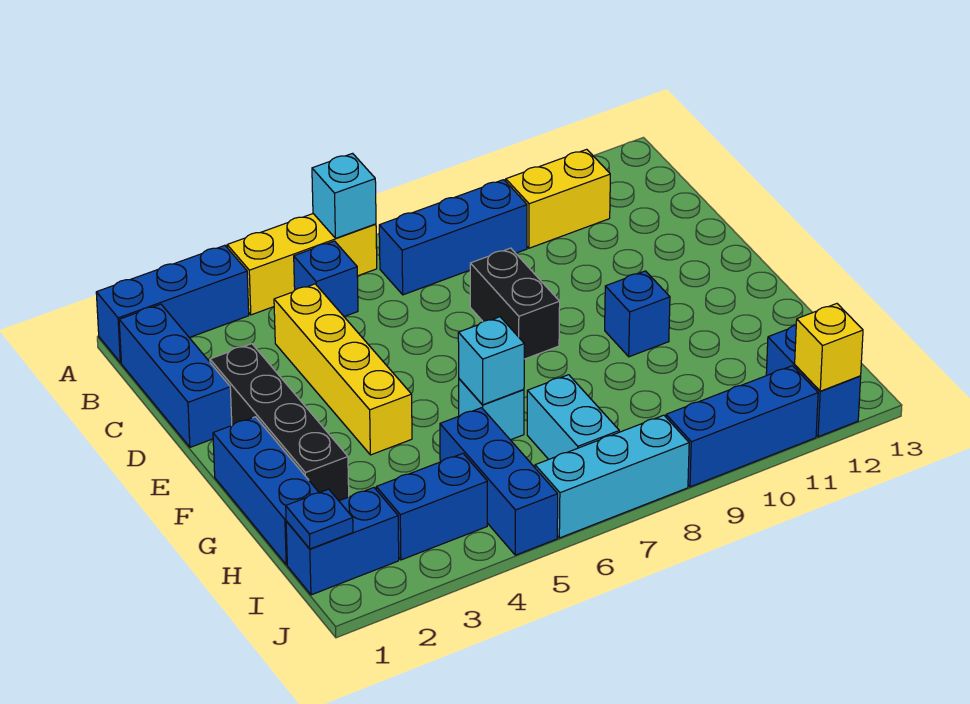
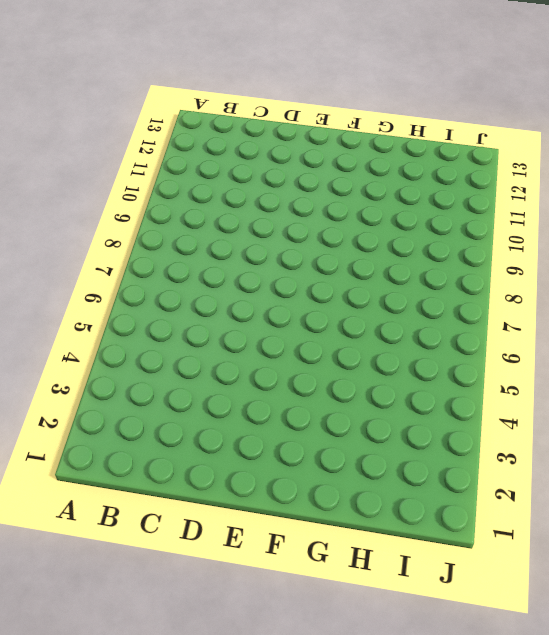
none -> blue brick A1:A3 level 1
none -> yellow brick A4:A6 level 1
none -> blue brick B1:D1 level 1

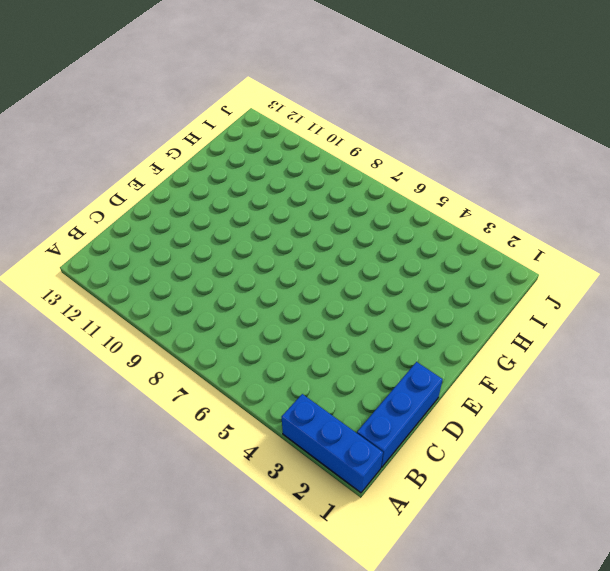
none -> yellow brick A4:A6 level 1
none -> blue brick B5 level 1
none -> blue brick B7:B9 level 1

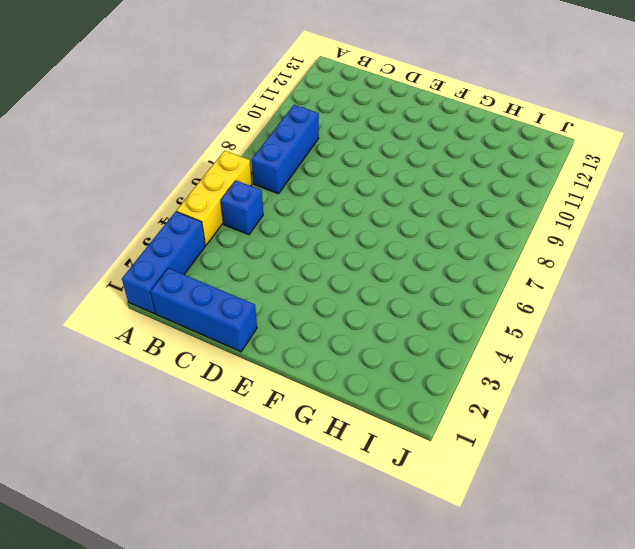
none -> yellow brick B10:B11 level 1
none -> yellow brick C4:F4 level 1
none -> black brick D2:G2 level 1

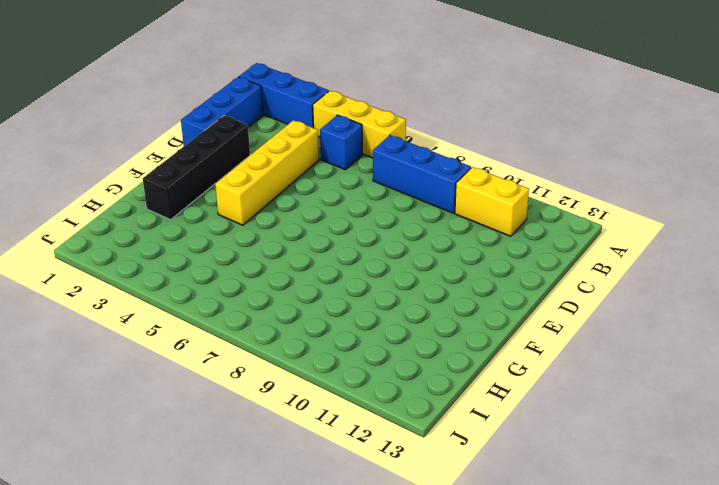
none -> black brick D8:E8 level 1
none -> blue brick F1:H1 level 1
none -> blue brick F10 level 1

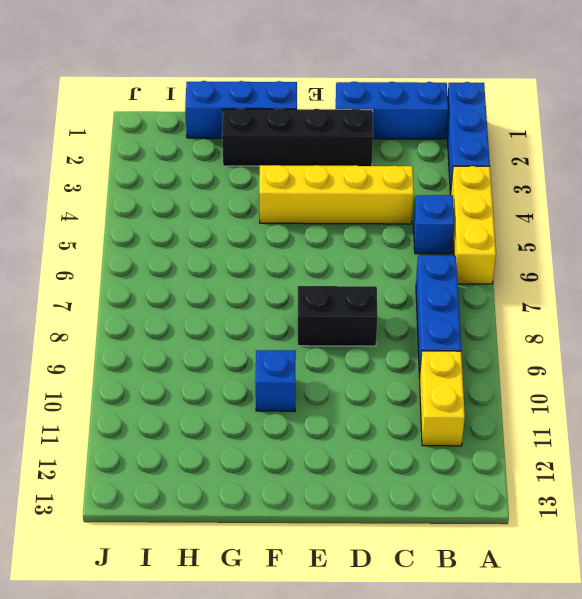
none -> cyan brick G6 level 1
none -> blue brick H5:J5 level 1
none -> cyan brick H7:I7 level 1

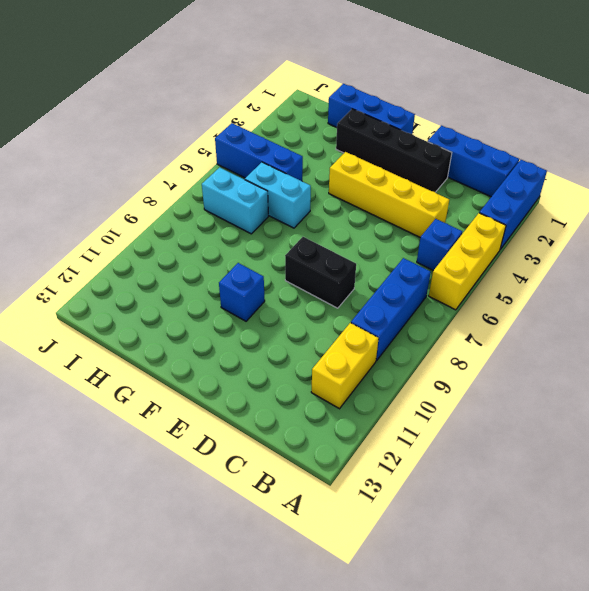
cyan brick G6:H6 level 1 -> cyan brick G6 level 1
none -> blue brick I1:I2 level 1
none -> blue brick I3:I4 level 1
none -> blue brick I12:J12 level 1

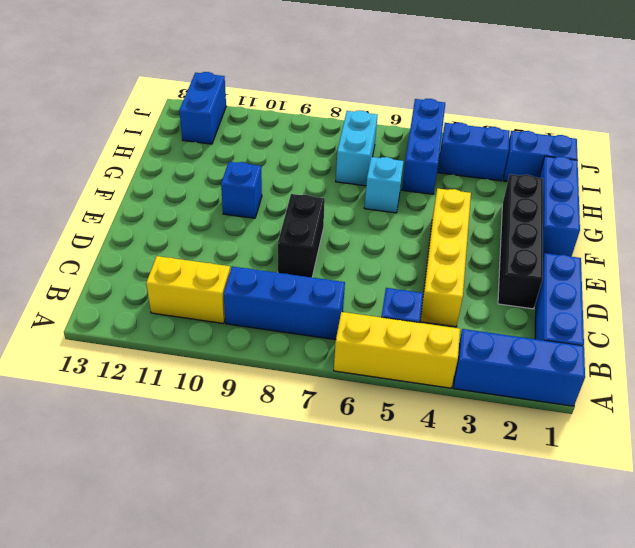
none -> cyan brick J6:J8 level 1
none -> blue brick J9:J11 level 1
none -> cyan brick A6 level 2

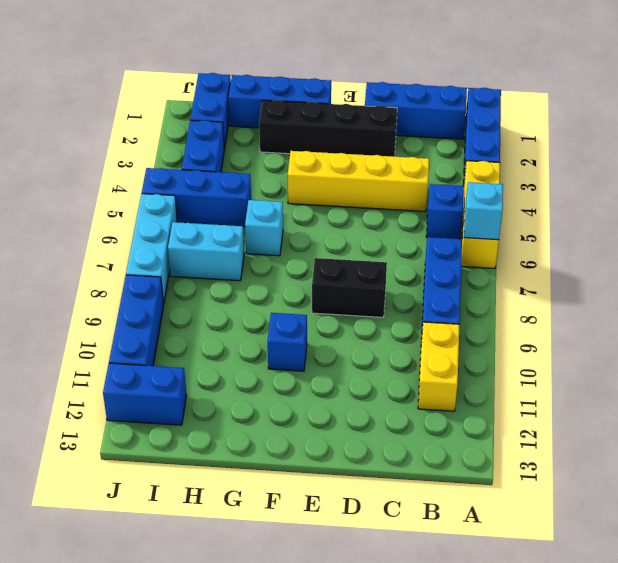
none -> cyan brick G6 level 2
none -> blue plate I1 level 2
none -> yellow brick J12 level 2

